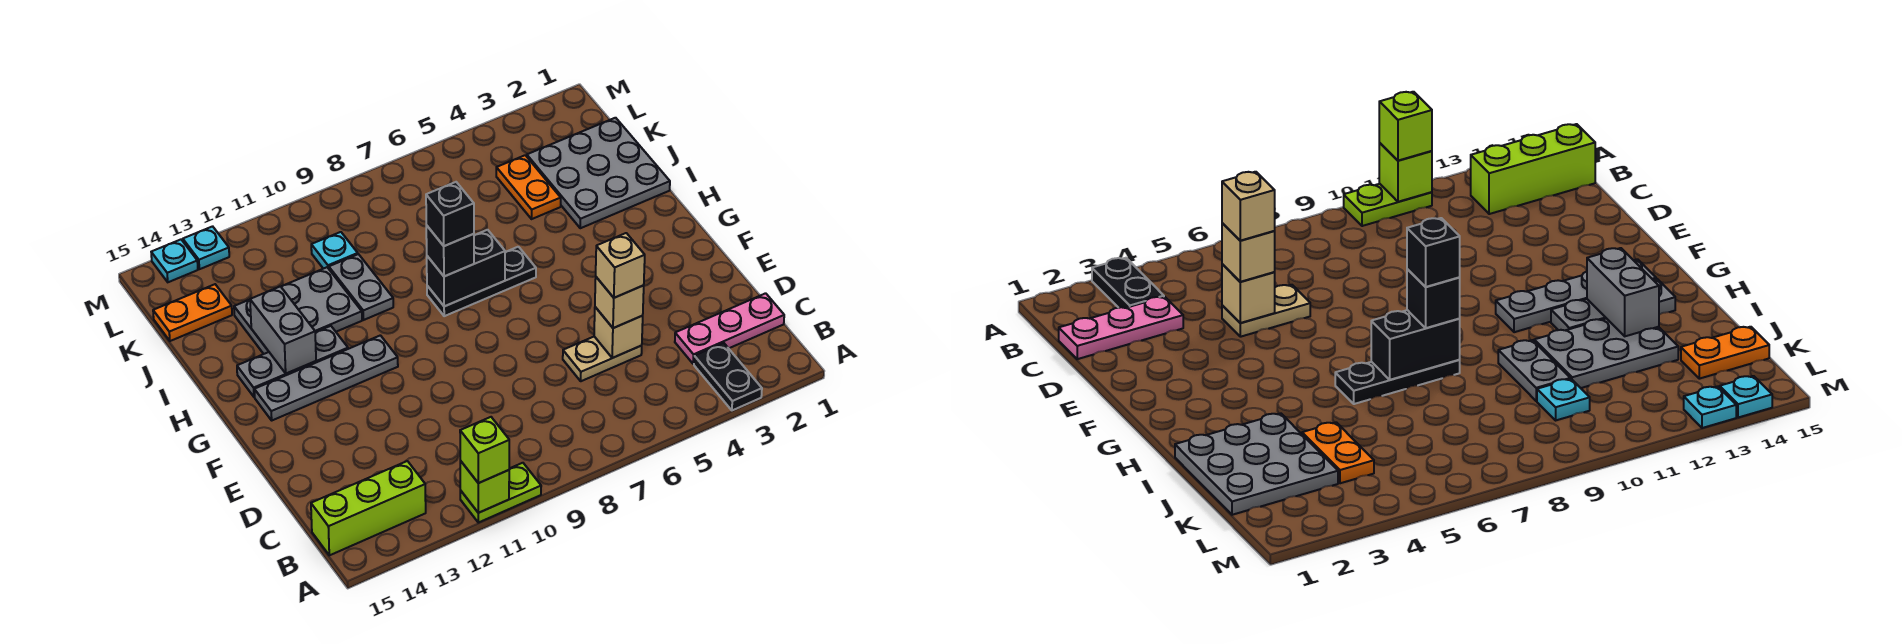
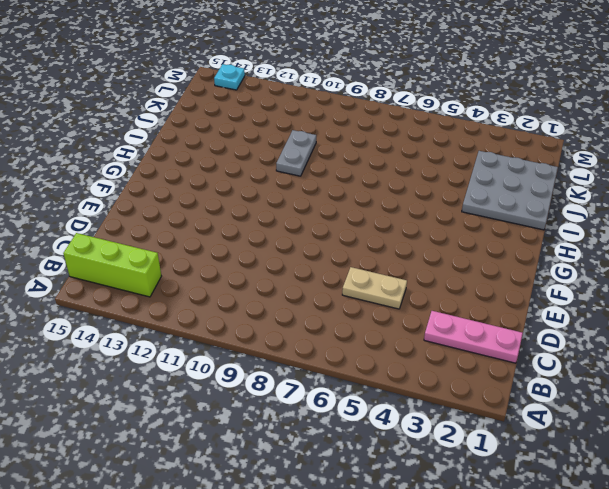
none -> black plate A3:B3 level 1
none -> lime plate A10:A11 level 1
none -> grey plate G11:G14 level 1

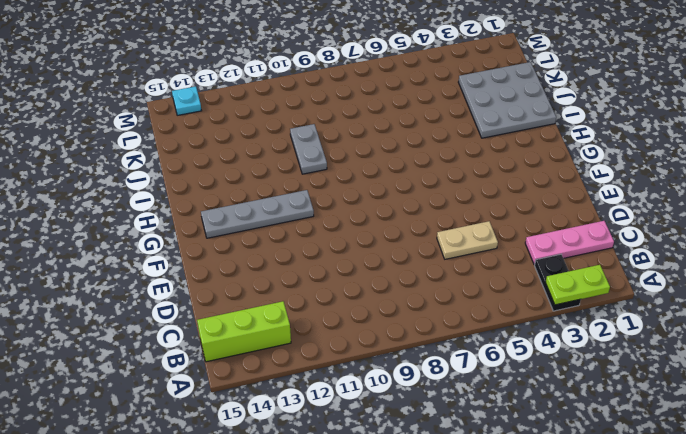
lime plate A2:A3 level 2 -> lime plate A10:A11 level 1
none -> black plate H6:H8 level 1
none -> grey plate H12:H14 level 1
none -> grey plate I11:J13 level 1

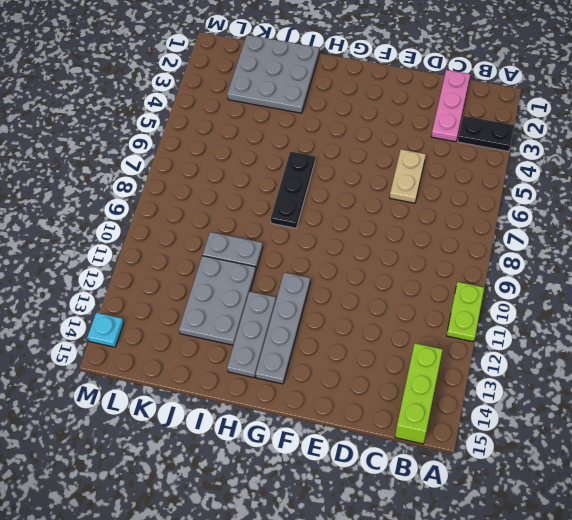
none -> orange plate J4:K4 level 1
none -> cyan plate K10 level 1
none -> orange plate K14:K15 level 1

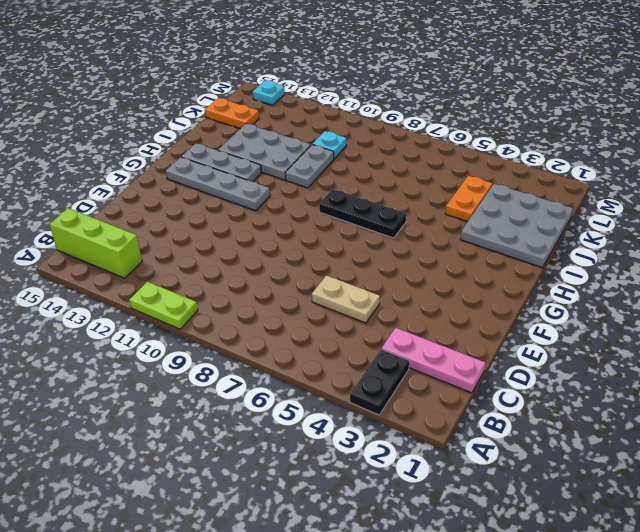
none -> cyan plate M13 level 1
none -> lime brick A11 level 2
none -> tan brick D5 level 2

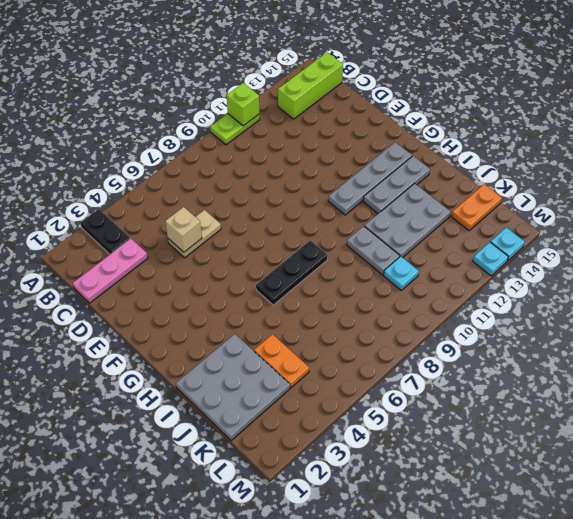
none -> black brick H7:H8 level 2
none -> grey brick H13:I13 level 2
none -> lime brick A11 level 3

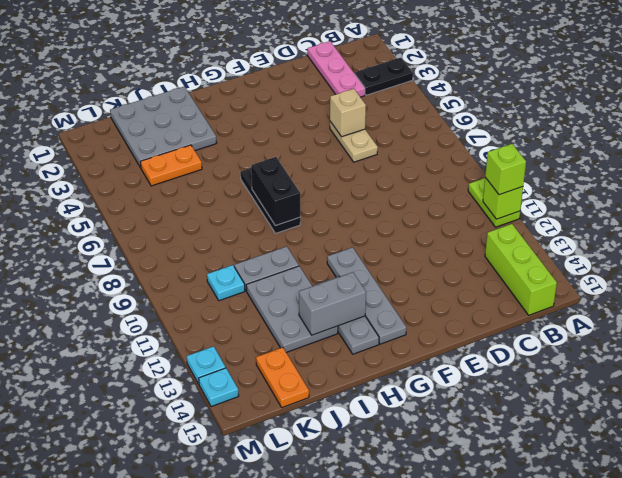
none -> tan brick D5 level 3
none -> black brick H8 level 3
none -> tan brick D5 level 4

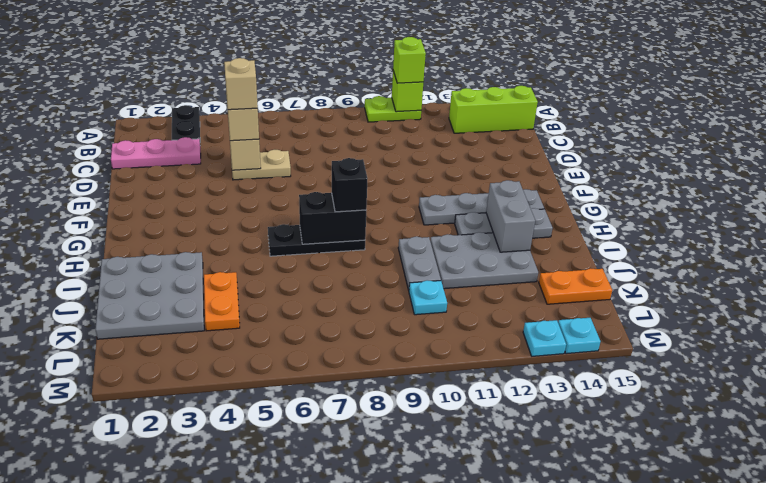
none -> black brick H8 level 4

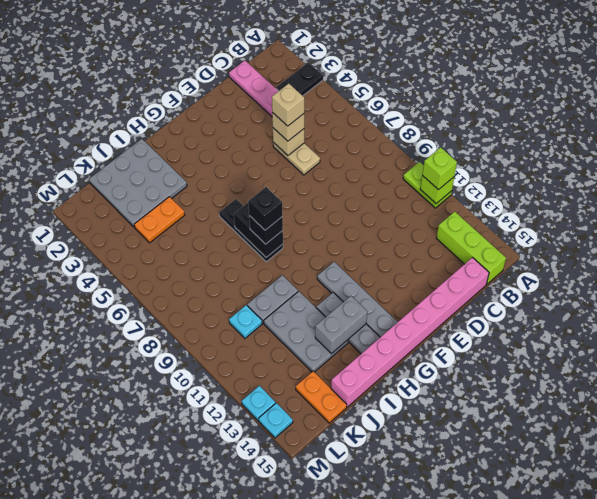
pink brick C15:J15 level 1 -> none

